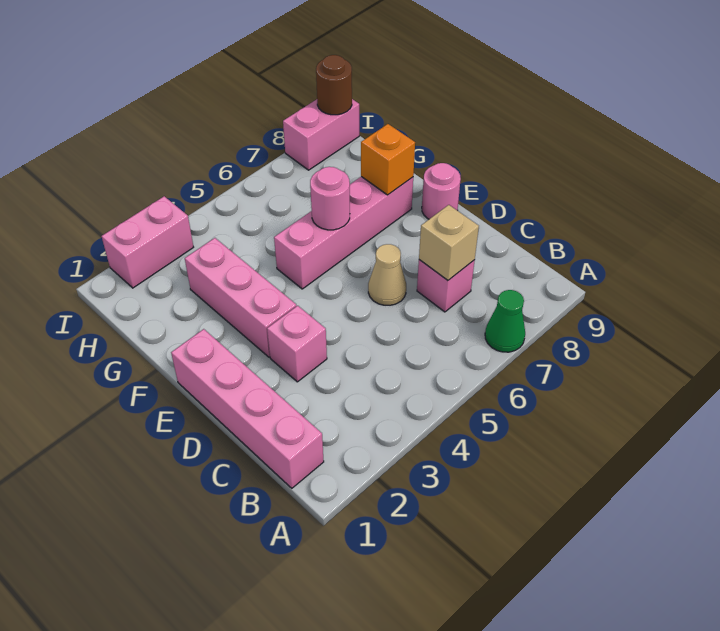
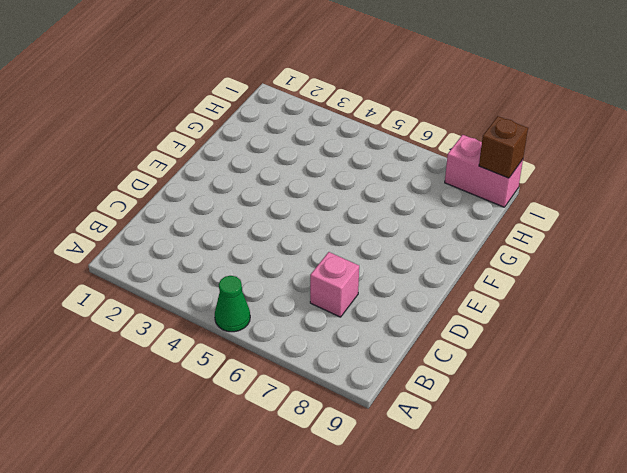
green cone A5 level 1 -> green cone A7 level 1
brown brick I9 level 2 -> brown round brick I9 level 2
none -> pink brick B1:E1 level 1
none -> pink brick D3 level 1
none -> tan cone D6 level 1

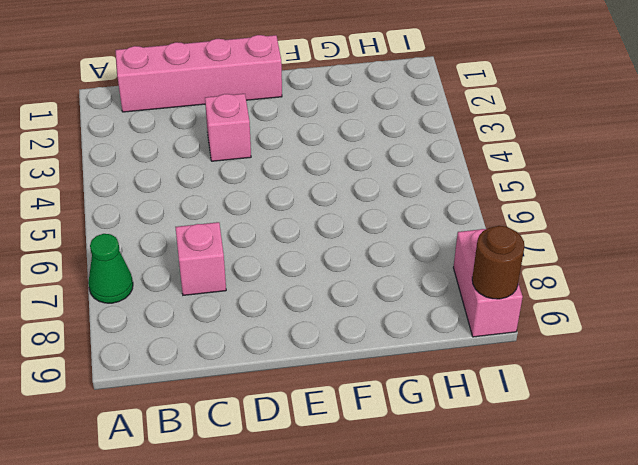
none -> tan cone D6 level 1
none -> pink brick E3:G3 level 1
none -> pink round brick E9 level 1

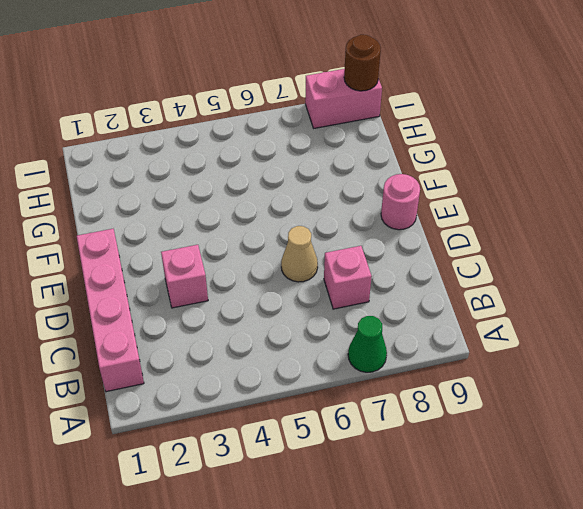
none -> pink brick E3:G3 level 1
none -> pink brick F5:F8 level 1
none -> pink brick I2:I3 level 1

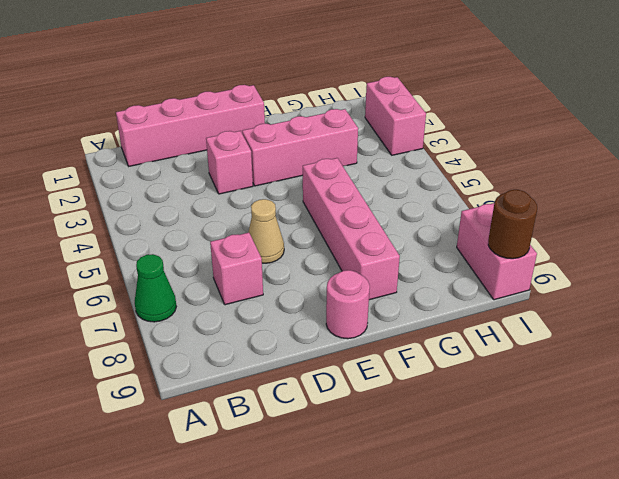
none -> tan brick C7 level 2
none -> pink round brick F6 level 2
none -> orange brick F8 level 2

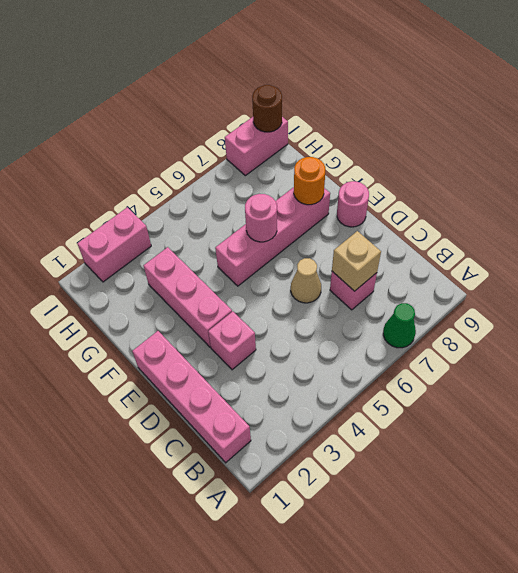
orange round brick F8 level 2 -> orange brick F8 level 2

